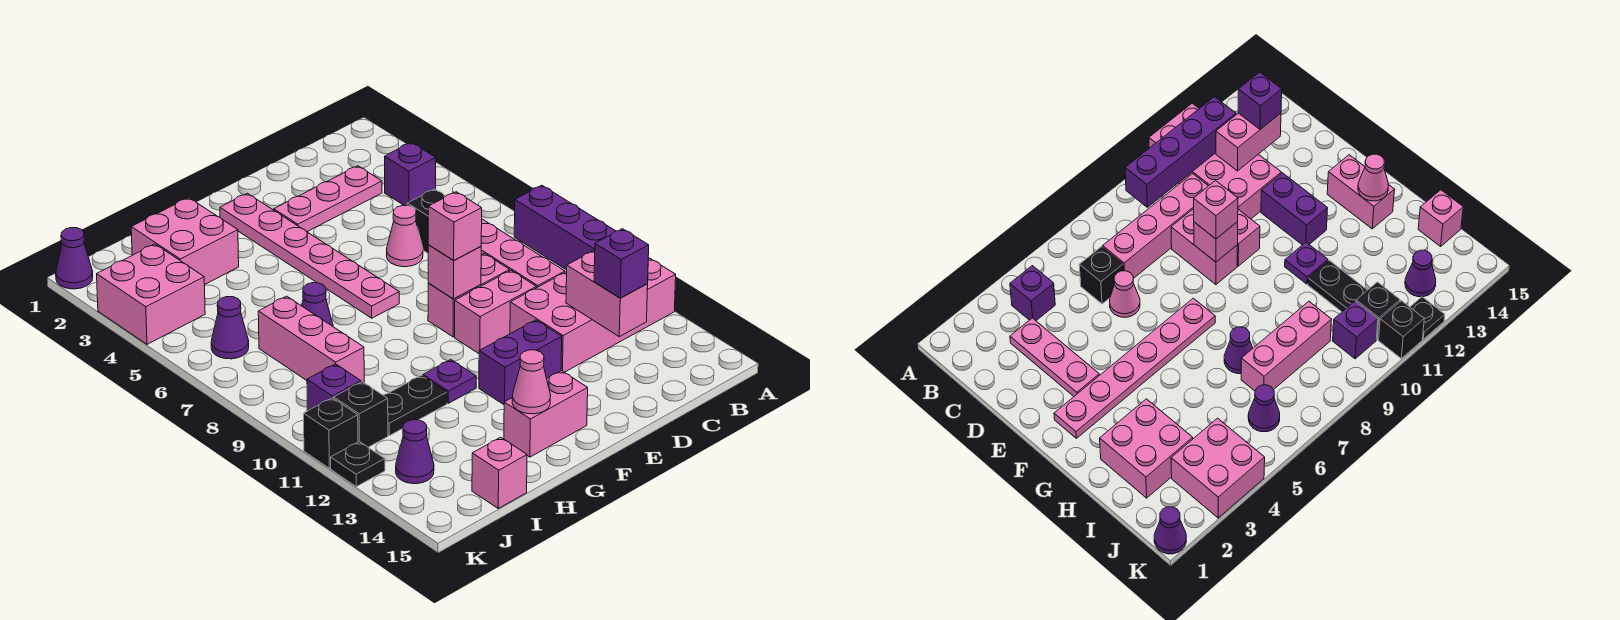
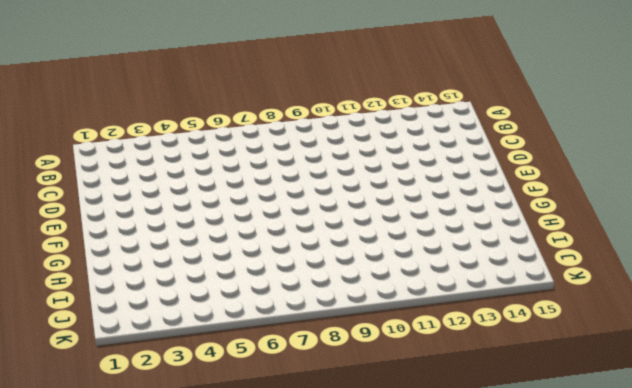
none -> pink brick A11:D12 level 1
none -> purple brick B4 level 1
none -> pink plate C3:E3 level 1
none -> black brick C6 level 1

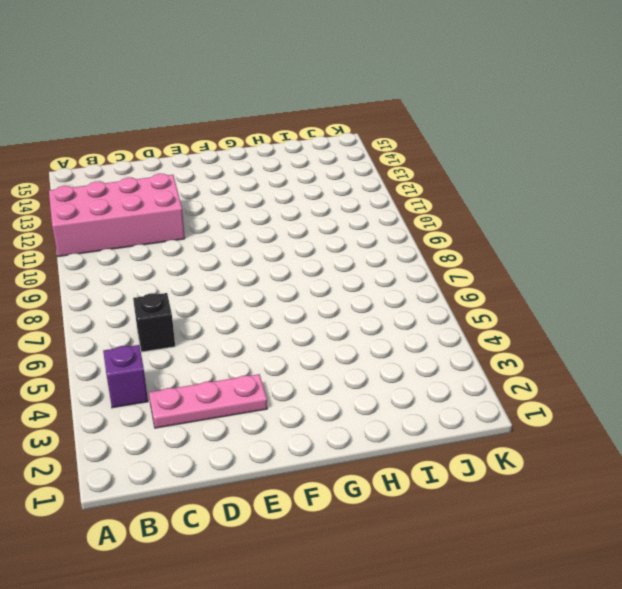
none -> pink brick C7:C10 level 1
none -> pink cone D6 level 1
none -> pink brick D9:E9 level 1
none -> pink brick D10:E10 level 1

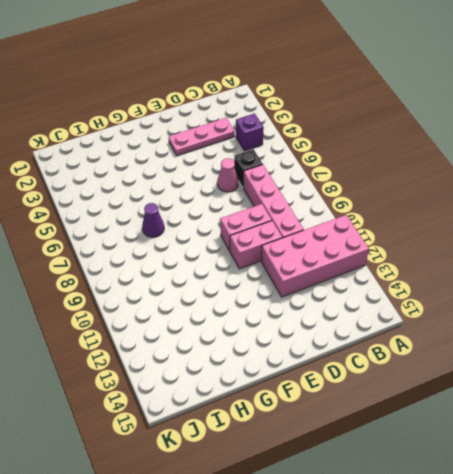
none -> purple brick E12:F12 level 1
none -> pink plate F2:F7 level 1
none -> pink brick F14:G14 level 1
none -> purple plate G11 level 1

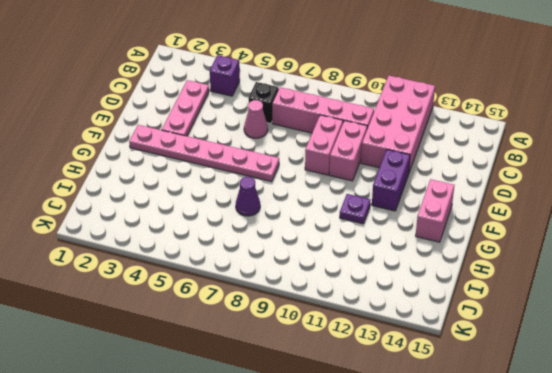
none -> pink brick H2:I3 level 1
none -> black plate H11:I11 level 1
none -> pink brick I7:I9 level 1
none -> pink brick I15 level 1

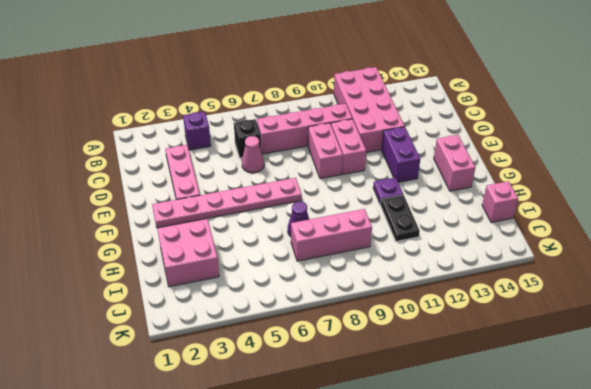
none -> pink brick J3:K4 level 1
none -> purple cone J6 level 1
none -> purple brick J10 level 1
none -> black brick J11 level 1

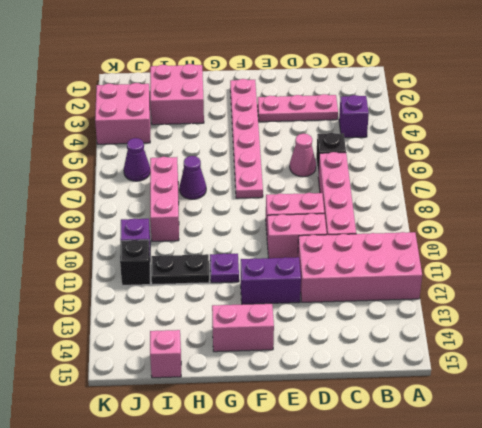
none -> purple cone J13 level 1
none -> purple cone K1 level 1
none -> black brick K11 level 1
none -> black plate K12 level 1

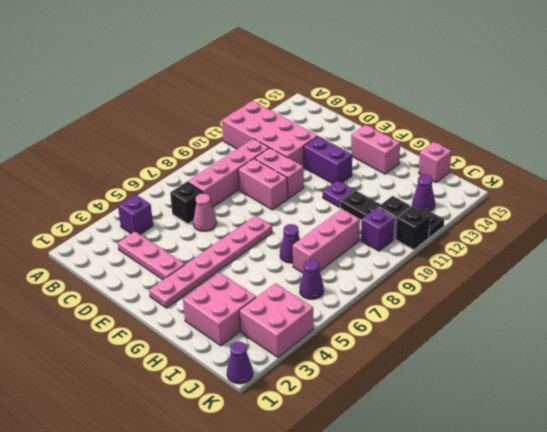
none -> purple brick B9:B12 level 2
none -> pink brick C12:C13 level 2
none -> pink brick E9 level 2
none -> pink cone G14 level 2

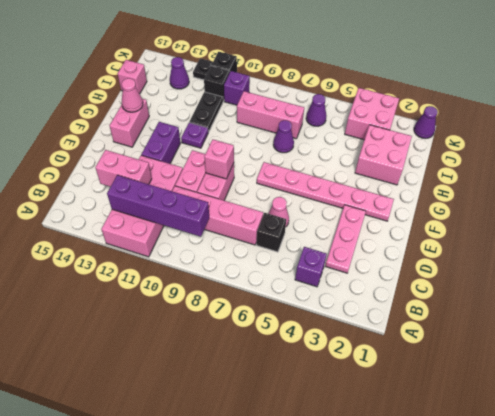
none -> purple brick C13 level 3
none -> pink brick E9 level 3

